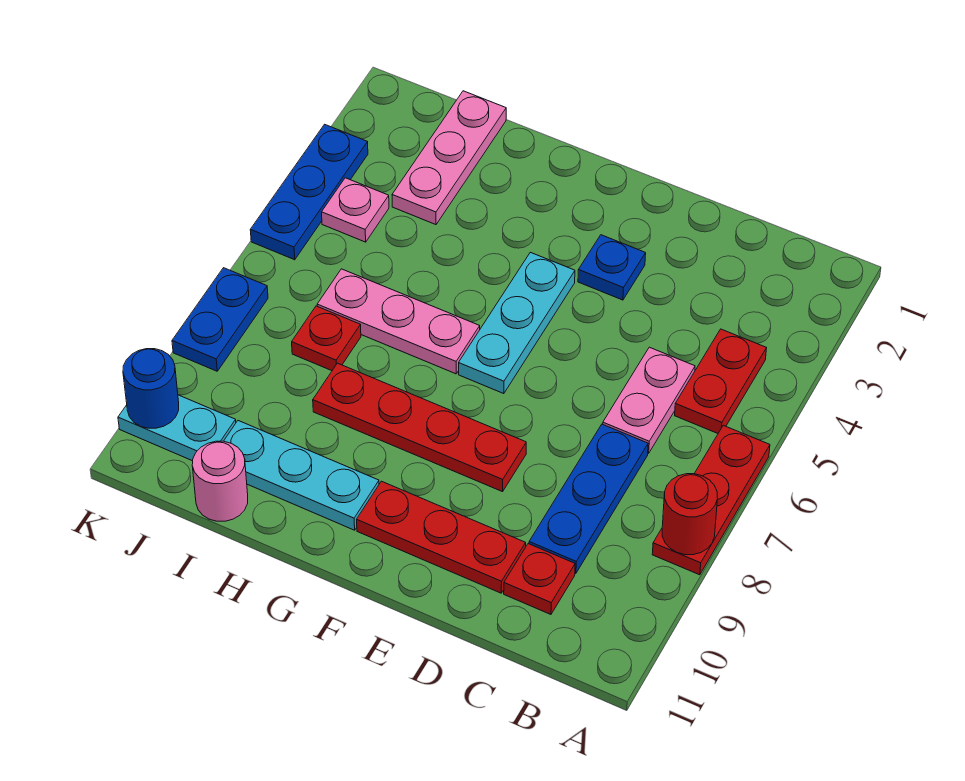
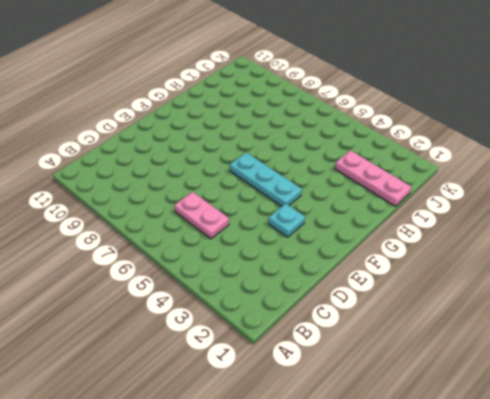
cyan plate E3 level 1 -> blue plate E3 level 1
none -> red plate A6:A8 level 1
none -> red plate B4:B5 level 1
none -> blue plate C7:C9 level 1

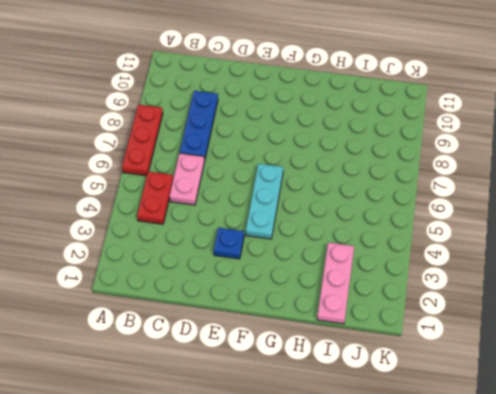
none -> red plate C10 level 1
none -> red plate D10:F10 level 1
none -> red plate E8:H8 level 1

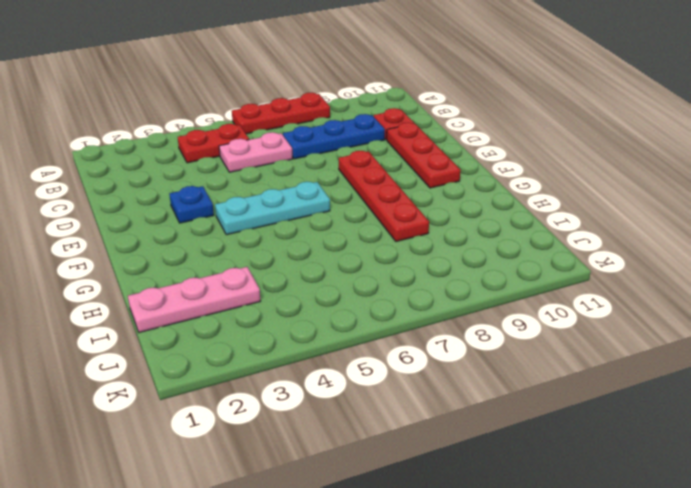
none -> pink plate G6:I6 level 1
none -> cyan plate G10:I10 level 1
none -> red plate I7 level 1

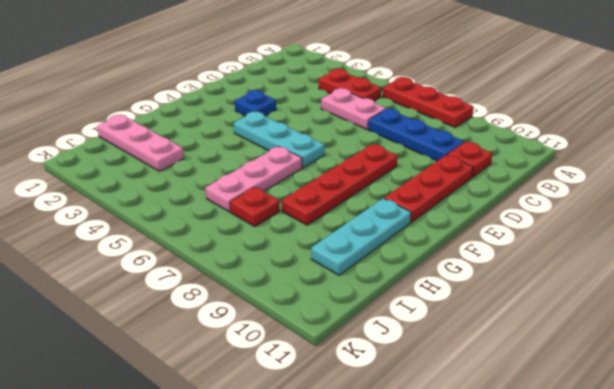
none -> pink round brick I11 level 1
none -> pink plate J4 level 1
none -> cyan plate J10:K10 level 1

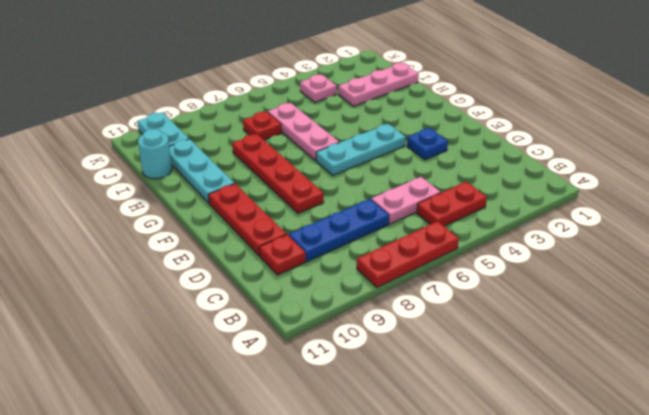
cyan round brick I11 level 1 -> pink round brick I11 level 1
none -> blue plate K3:K5 level 1
none -> blue plate K7:K8 level 1
none -> red round brick A8 level 2

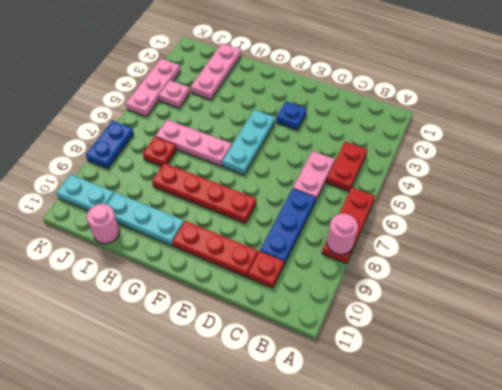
pink round brick A8 level 2 -> red round brick A8 level 2
pink plate K3:K5 level 1 -> blue plate K3:K5 level 1
none -> blue round brick K10 level 2

